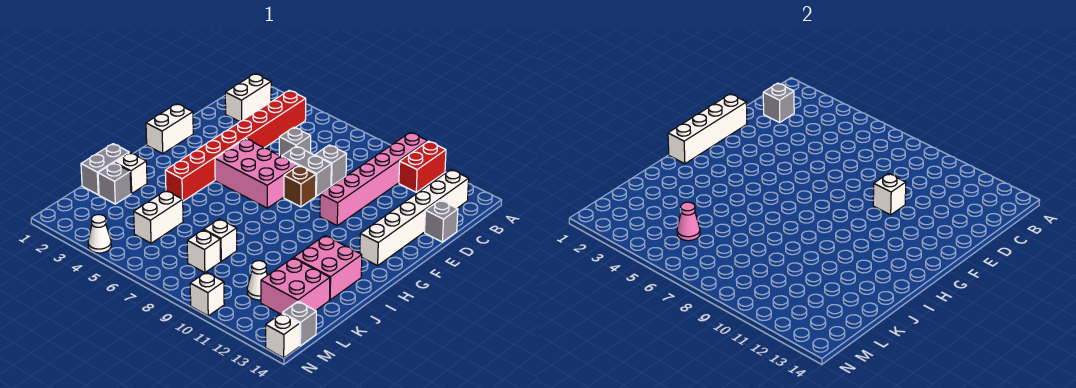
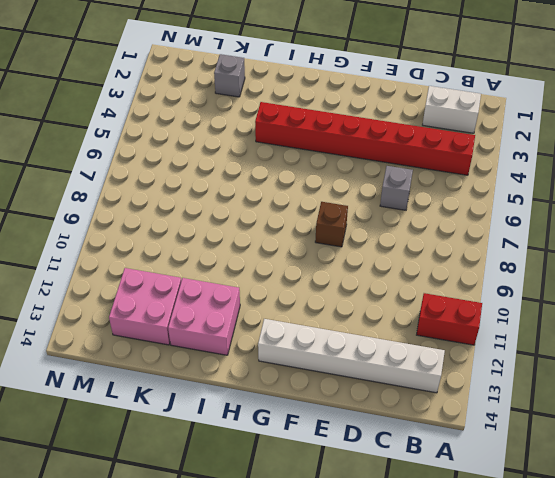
none -> pink brick A10:F10 level 1
none -> grey brick D8 level 1
none -> grey brick D14 level 1

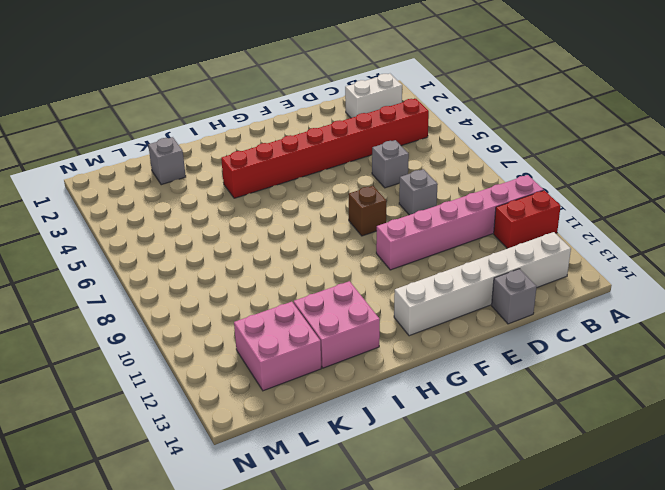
none -> grey brick E7:E8 level 1
none -> white brick F1:G1 level 1
none -> pink brick F5:G7 level 1

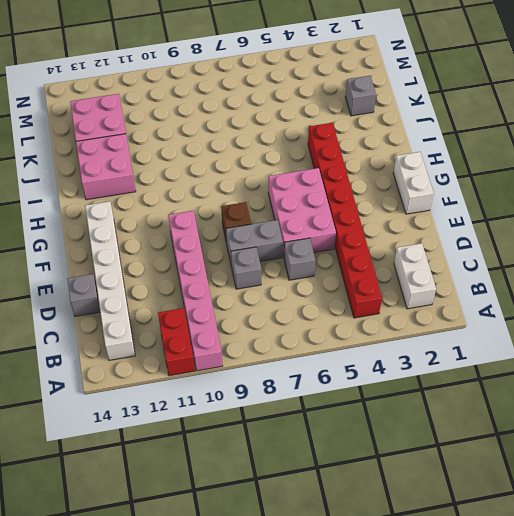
pink brick E5:G6 level 1 -> pink brick F5:G7 level 1
none -> grey brick J1:K1 level 1
none -> white brick J2 level 1
none -> white brick K5:L5 level 1

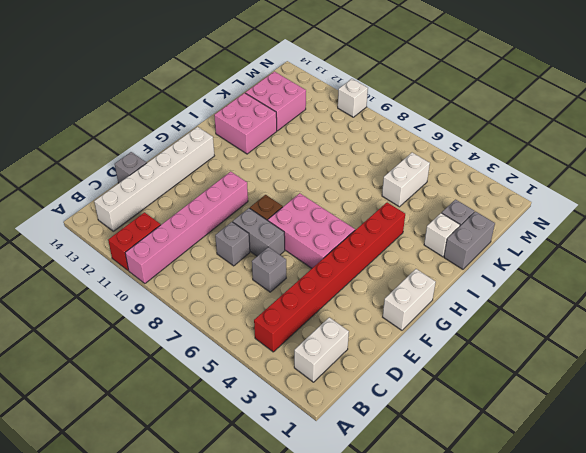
none -> white brick K8 level 1
none -> white brick L8 level 1
none -> white cone L11 level 1

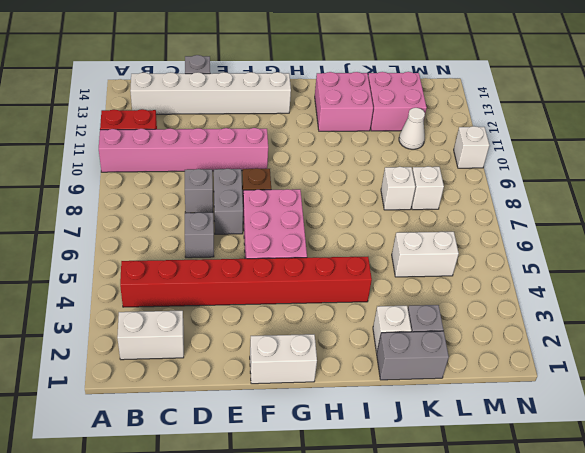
none -> grey brick M14 level 1
none -> white cone N4 level 1
none -> white brick N14 level 1

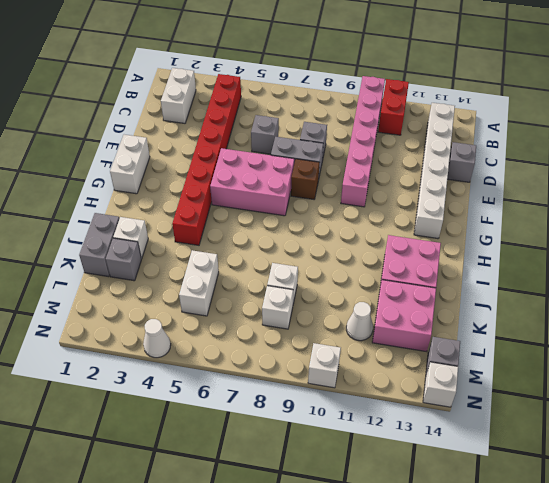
none -> grey brick C2 level 2
none -> white brick E1:H1 level 2
none -> white brick E10 level 2

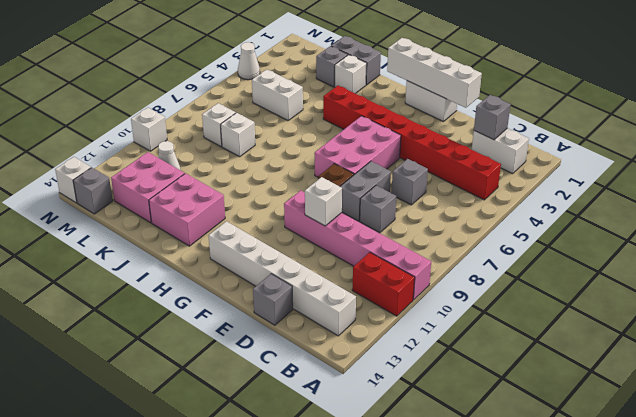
none -> pink cone L5 level 2

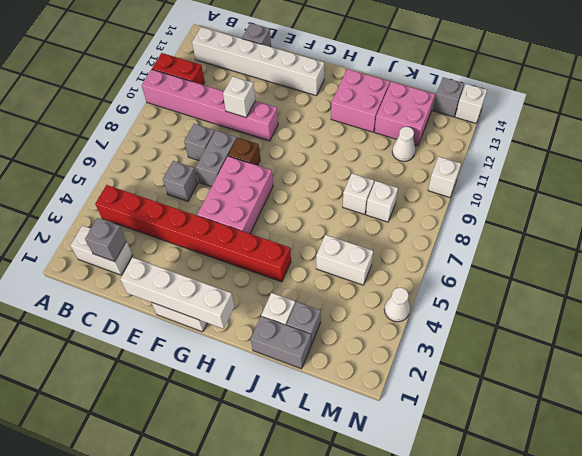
none -> pink cone L5 level 2

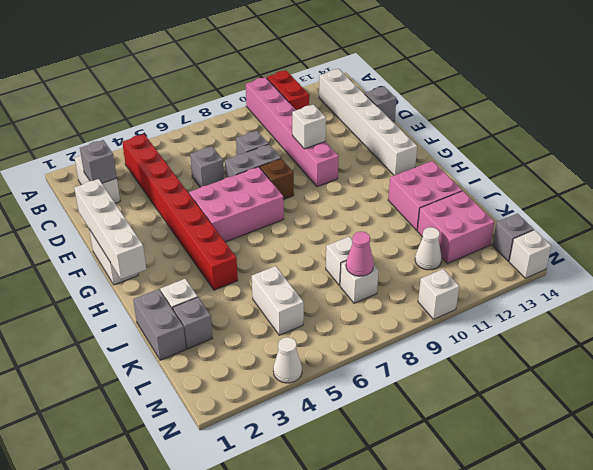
pink cone L8 level 2 -> pink cone L5 level 2

